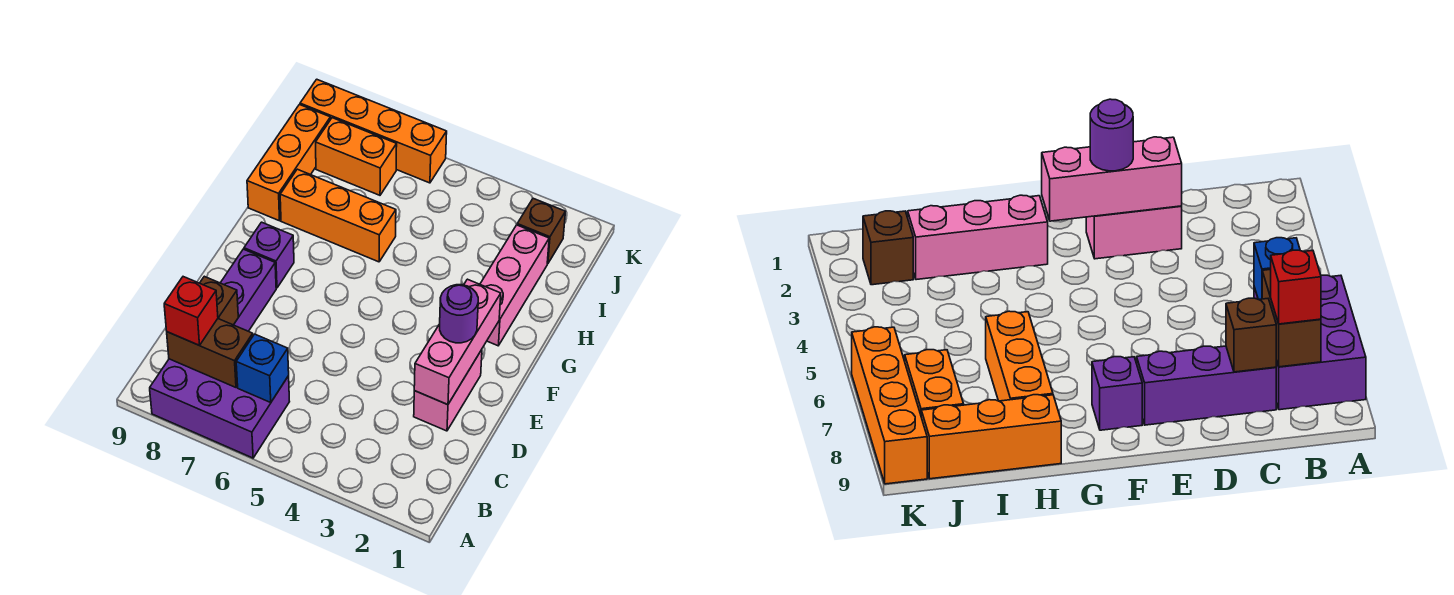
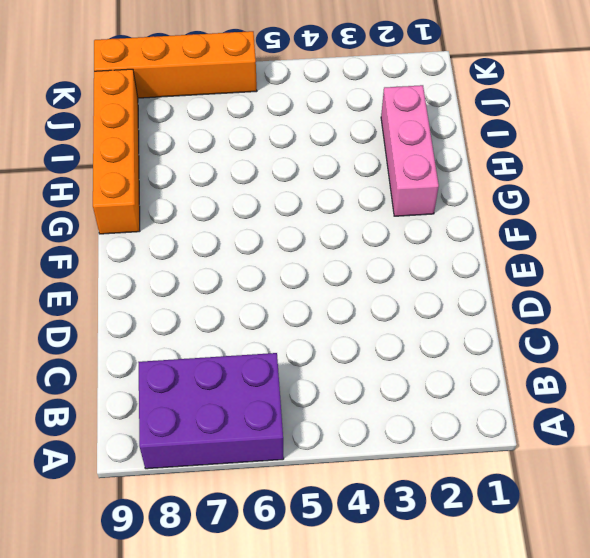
orange brick G9:J9 level 1 -> orange brick H9:J9 level 1
none -> purple brick C8:E8 level 1
none -> pink brick D2:E2 level 1
none -> purple brick F8 level 1

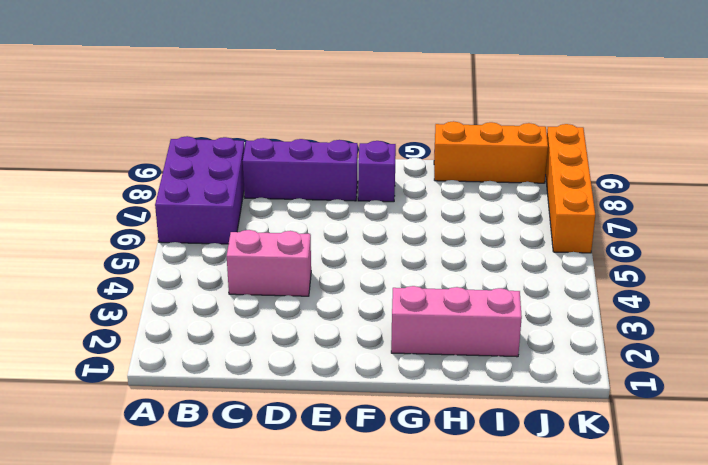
pink brick C4:D4 level 1 -> pink brick D2:E2 level 1
none -> orange brick H6:H8 level 1
none -> brown brick J2 level 1
none -> orange brick J7:J8 level 1

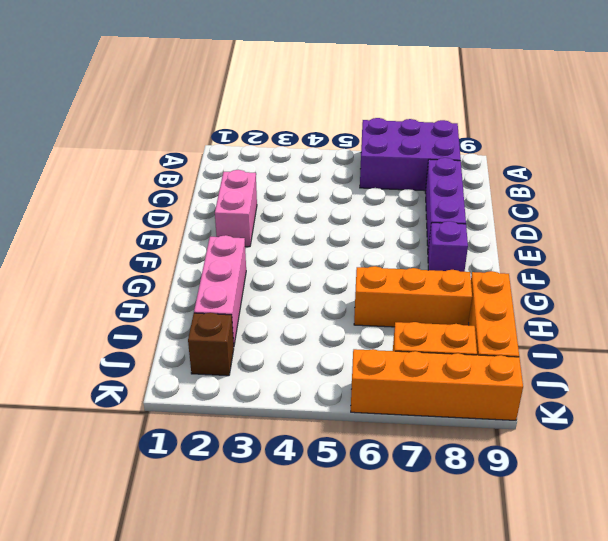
none -> blue brick B6 level 2
none -> brown brick B7:B8 level 2
none -> brown brick C8 level 2

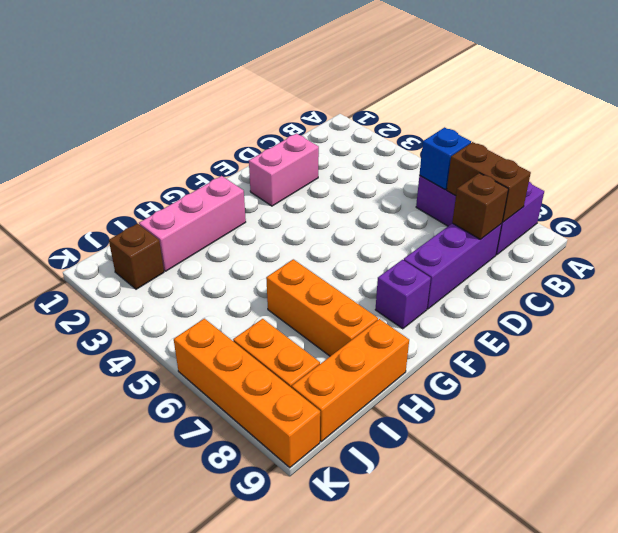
none -> pink brick D2:F2 level 2
none -> red brick B8 level 3
none -> purple round brick E2 level 3

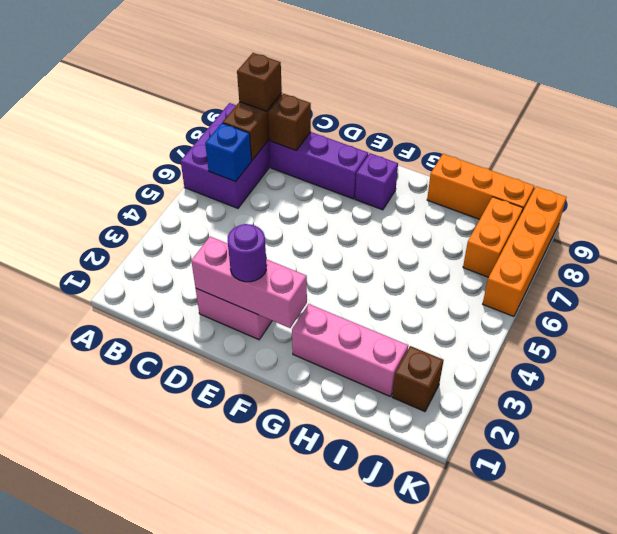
brown brick B8 level 3 -> red brick B8 level 3
none -> orange brick H6:H8 level 1

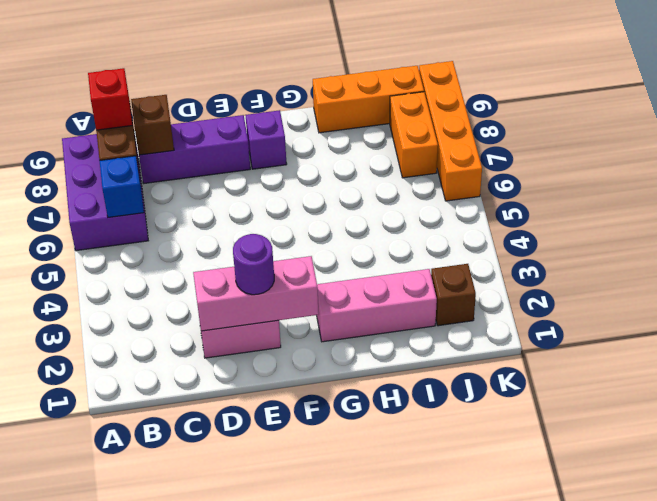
none -> orange brick H6:H8 level 1

